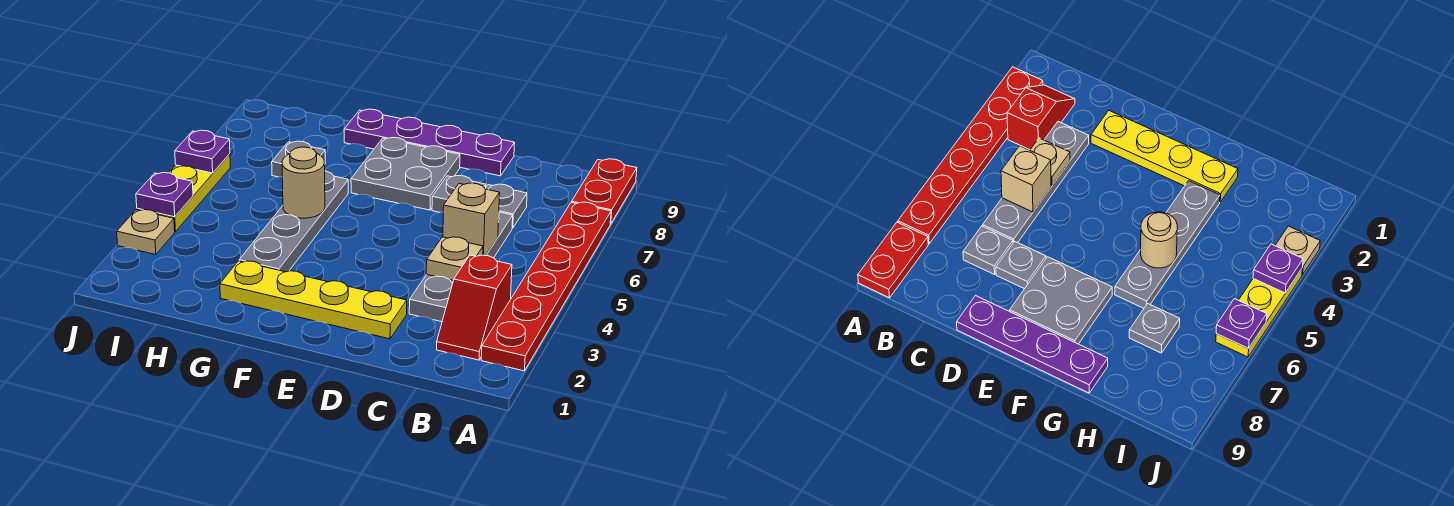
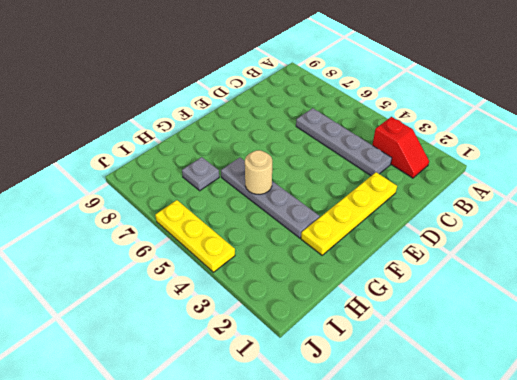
none -> red plate A2:A7 level 1
none -> red plate A8:A9 level 1
none -> grey plate C7 level 1

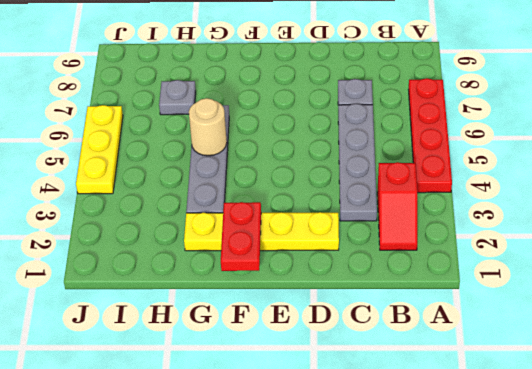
red plate A4:A7 level 1 -> red plate A2:A7 level 1
red plate F1:F2 level 2 -> red plate A8:A9 level 1
none -> grey plate D7 level 1
none -> purple plate D9:G9 level 1
none -> grey plate E7:F8 level 1

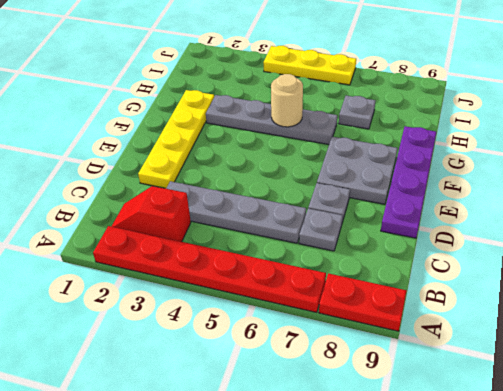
none -> tan plate J3 level 1
none -> tan plate C4 level 2
none -> tan brick C5 level 2

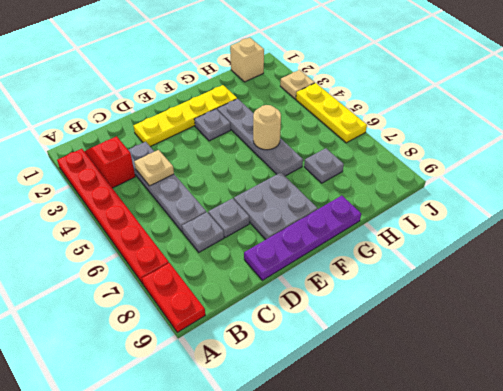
grey plate F3 level 1 -> none
tan brick I1 level 1 -> tan brick C5 level 2
none -> purple plate J4 level 2
none -> purple plate J6 level 2

